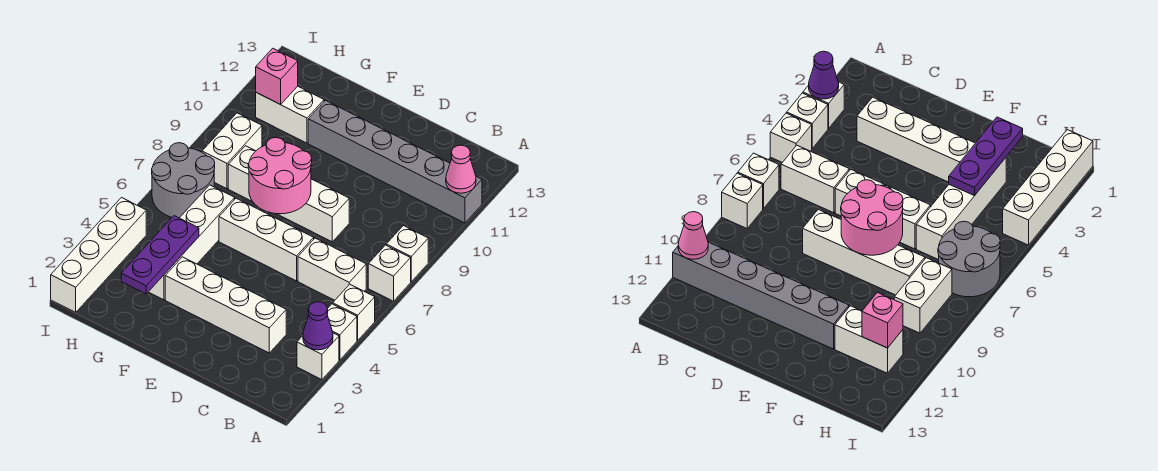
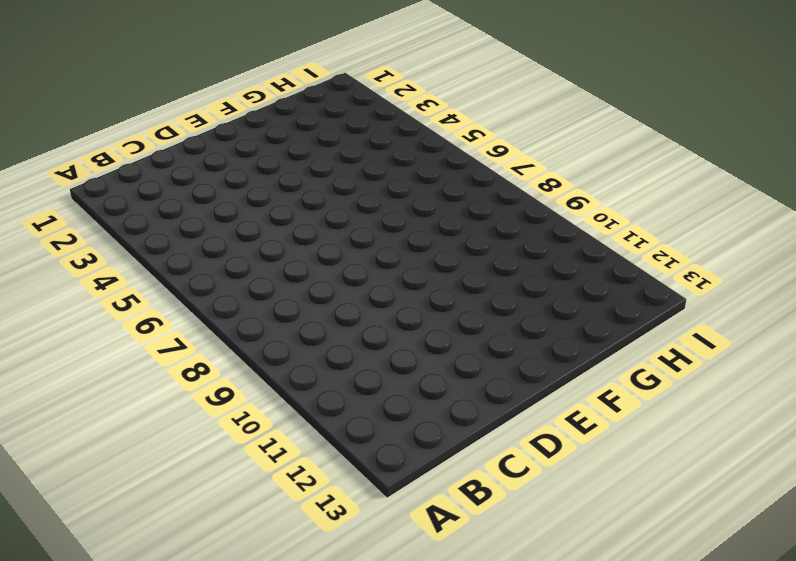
none -> white brick A3 level 1
none -> white brick A4 level 1
none -> white brick A5 level 1

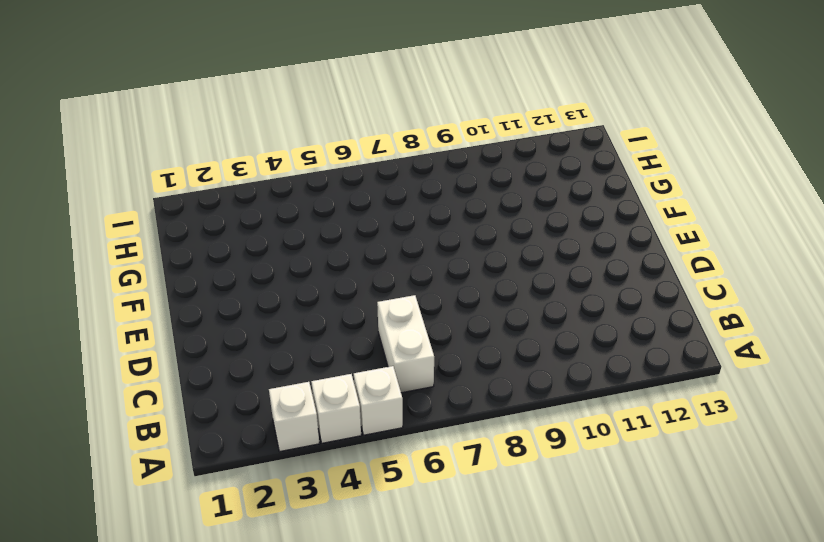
none -> white brick A7 level 1
none -> white brick A8 level 1
none -> grey brick A11:F11 level 1

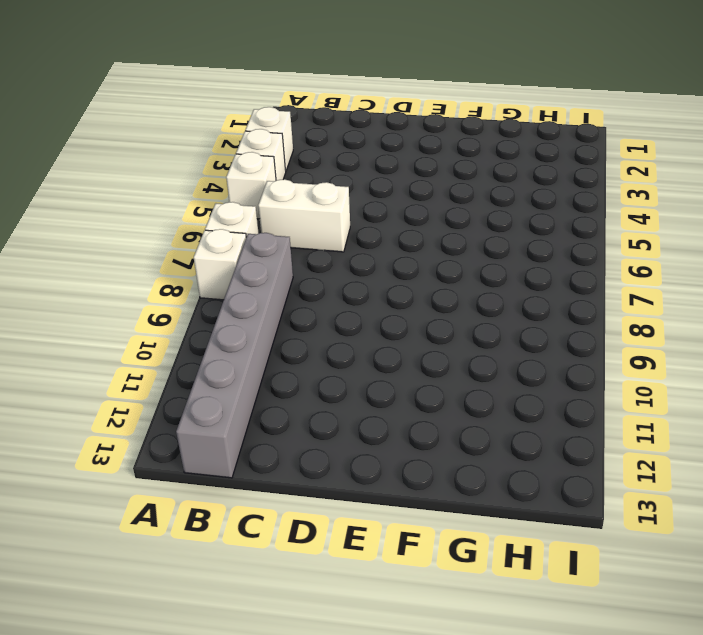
grey brick B8:B13 level 1 -> grey brick A11:F11 level 1
none -> white brick C3:F3 level 1
none -> white brick D6:F6 level 1
none -> white brick D8:G8 level 1

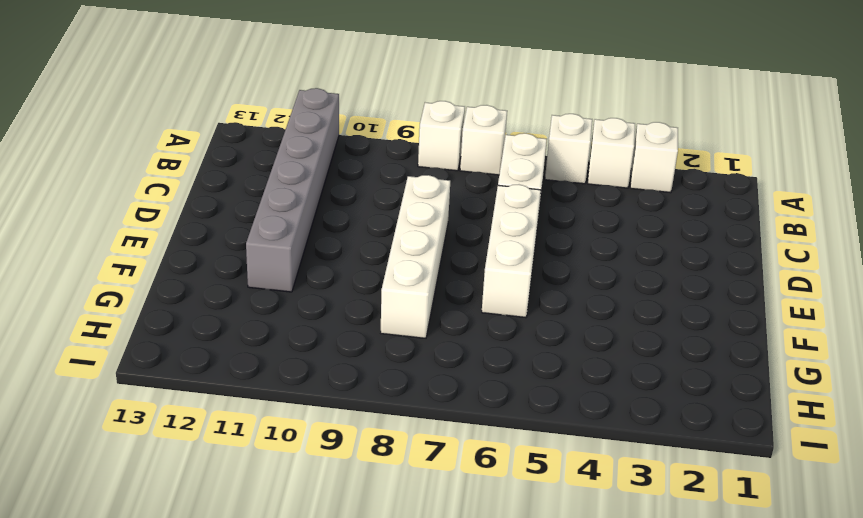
none -> white brick C3:F3 level 1
none -> white brick G3:G6 level 1
none -> white brick G11:H11 level 1

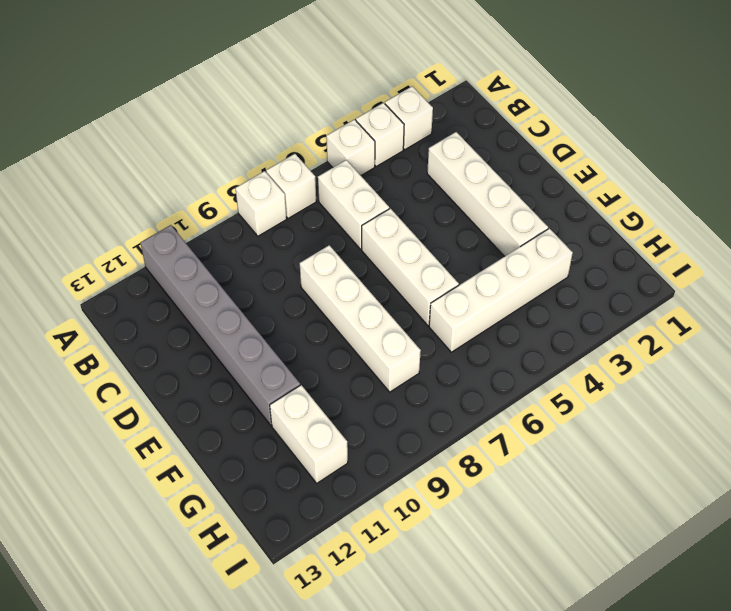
none -> grey round brick H6:I7 level 1
none -> white brick H8:H9 level 1
none -> white brick I1:I4 level 1

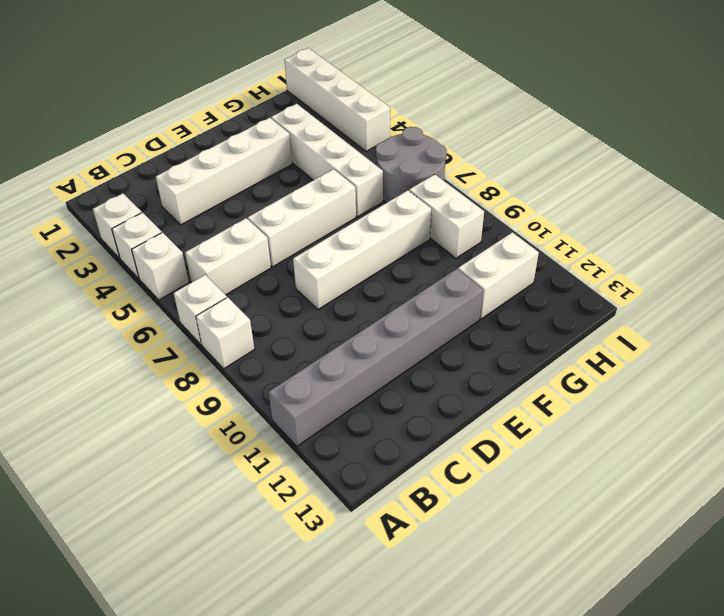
none -> purple cone A3 level 2
none -> pink cone A11 level 2
none -> pink round brick E7:F8 level 2

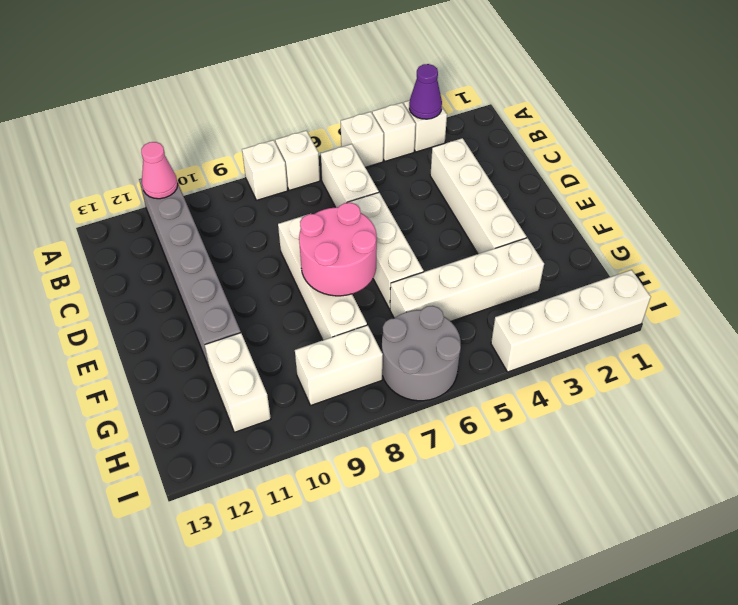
none -> purple plate G2:G4 level 2
none -> pink brick H11 level 2

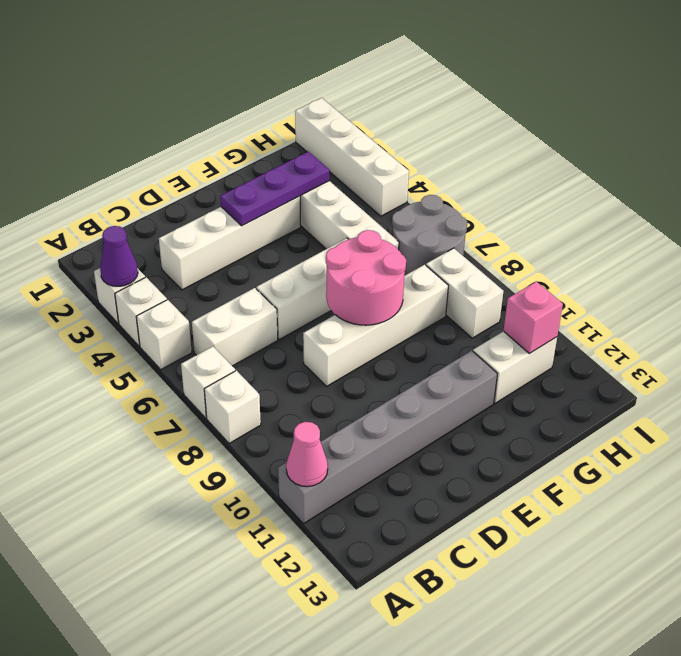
purple plate E3:G3 level 2 -> purple plate G2:G4 level 2

